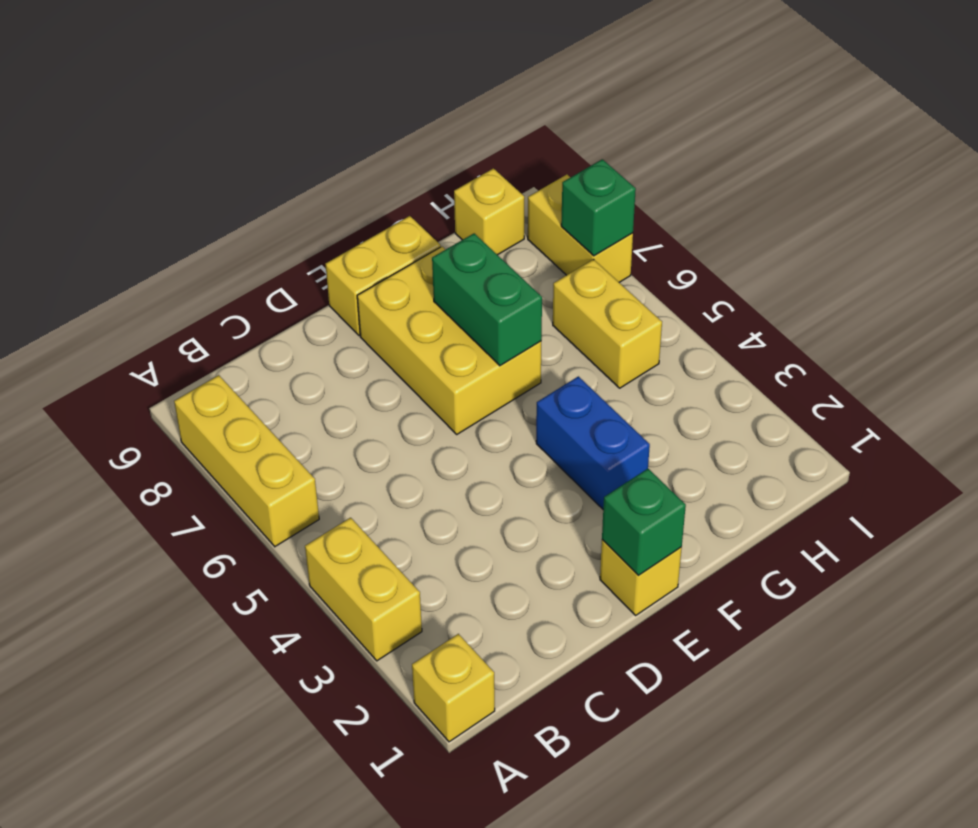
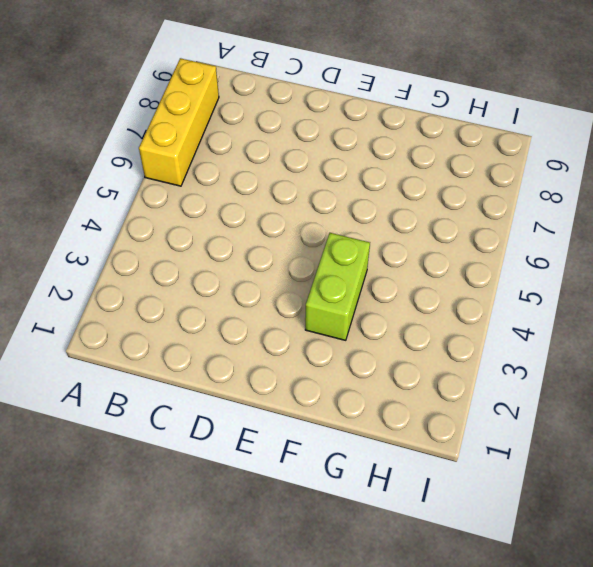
lime brick F3:F4 level 1 -> blue brick F3:F4 level 1
none -> yellow brick A1 level 1
none -> yellow brick A3:A4 level 1
none -> yellow brick E1 level 1

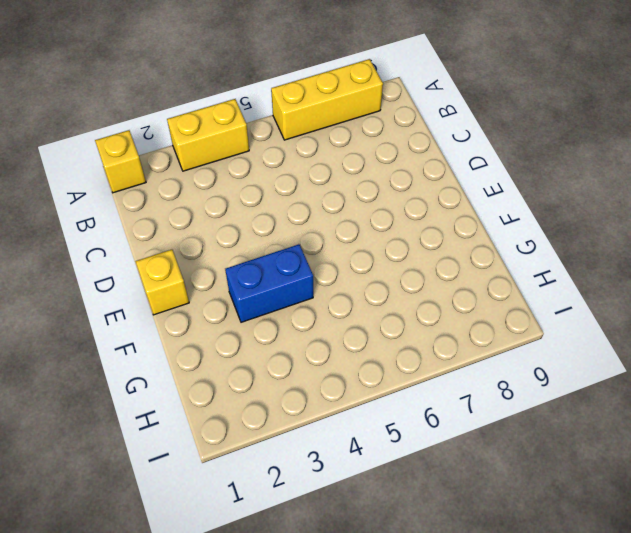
none -> yellow brick E6:F8 level 1
none -> yellow brick E9:F9 level 1
none -> yellow brick H5:H6 level 1

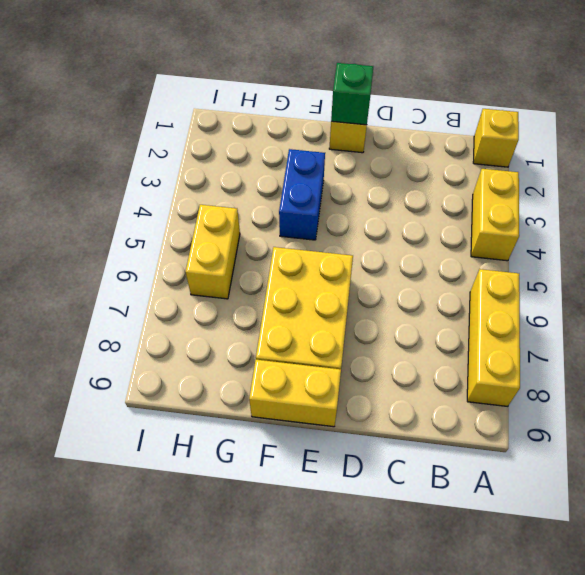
none -> yellow brick H9 level 1
none -> yellow brick I7:I8 level 1
none -> green brick F6:F7 level 2

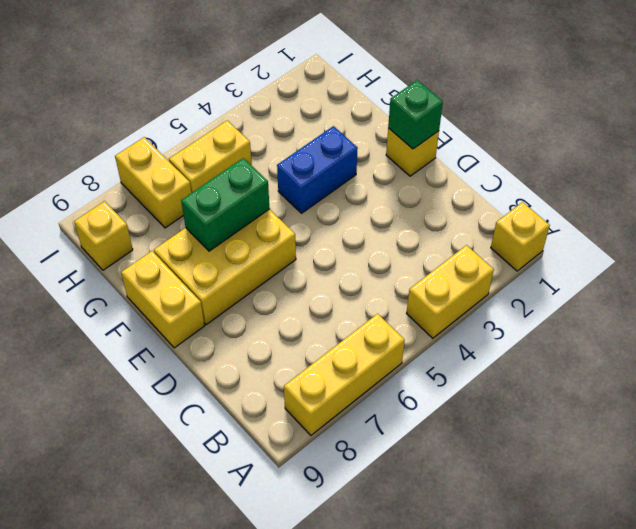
yellow brick H7:I7 level 1 -> yellow brick I7:I8 level 1
none -> green brick I7 level 2

